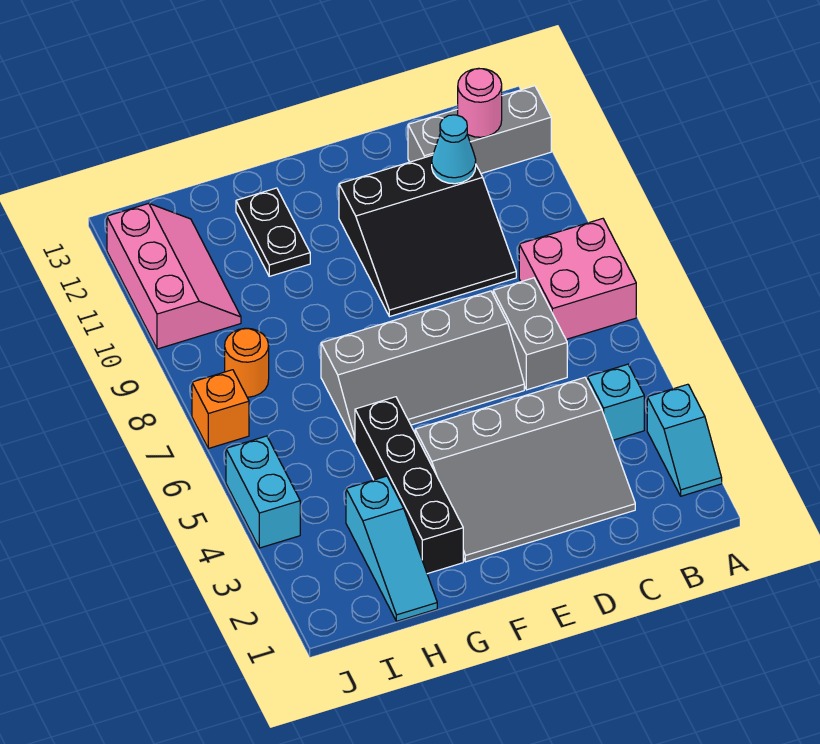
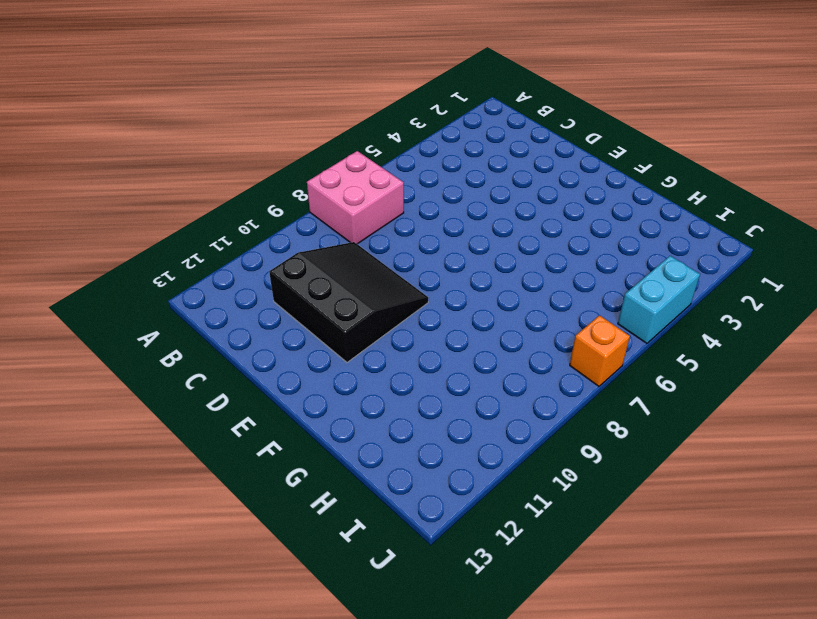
none -> cyan slope A2:A3 level 1 top 3
none -> grey brick A12:C12 level 1
none -> cyan brick B4 level 1

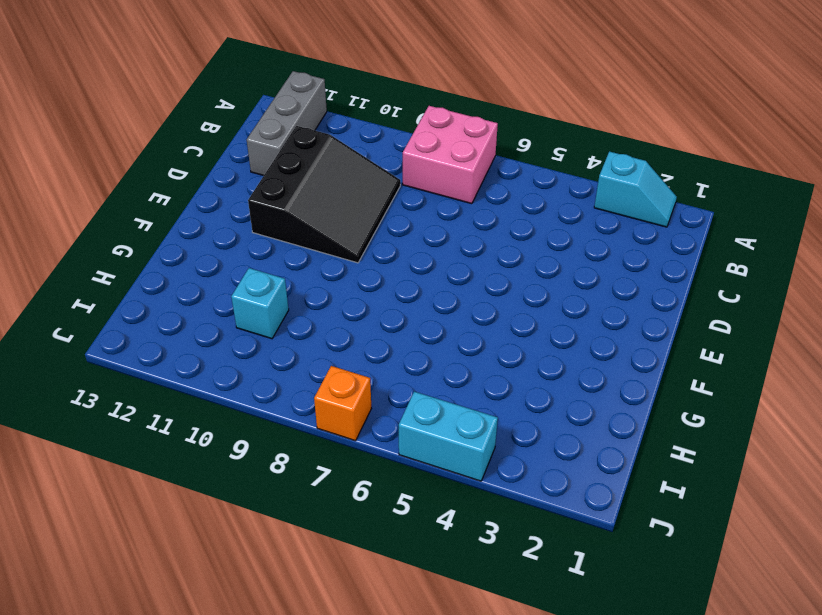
cyan brick H10 level 1 -> cyan brick B4 level 1
none -> grey slope C2:F4 level 1 top 4
none -> grey brick C6:C7 level 1
none -> grey slope D6:G7 level 1 top 7

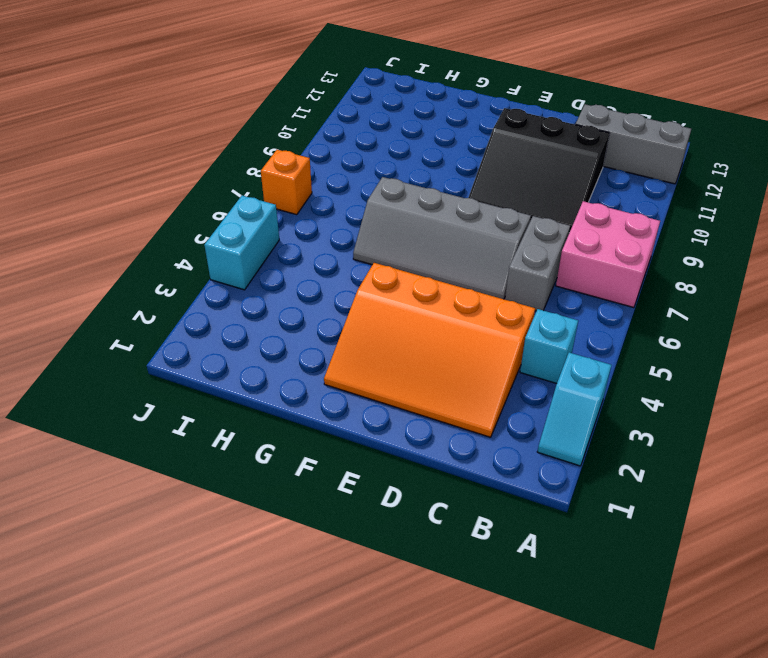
orange slope C2:F4 level 1 top 4 -> grey slope C2:F4 level 1 top 4
none -> black brick G2:G5 level 1
none -> black plate G11:G12 level 1
none -> cyan slope H1:H3 level 1 top 3

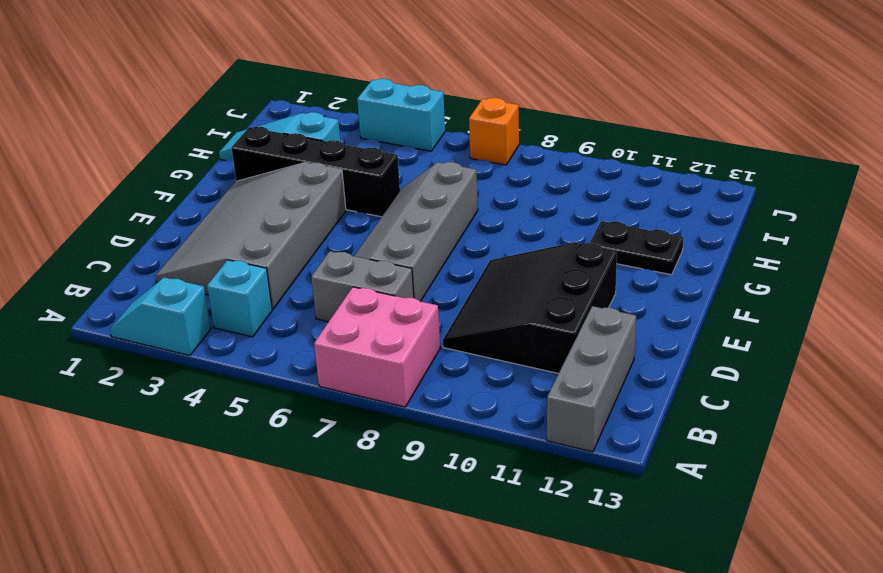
none -> orange round brick I8 level 1
none -> pink slope I10:J12 level 1 top J
none -> pink round brick B12 level 2

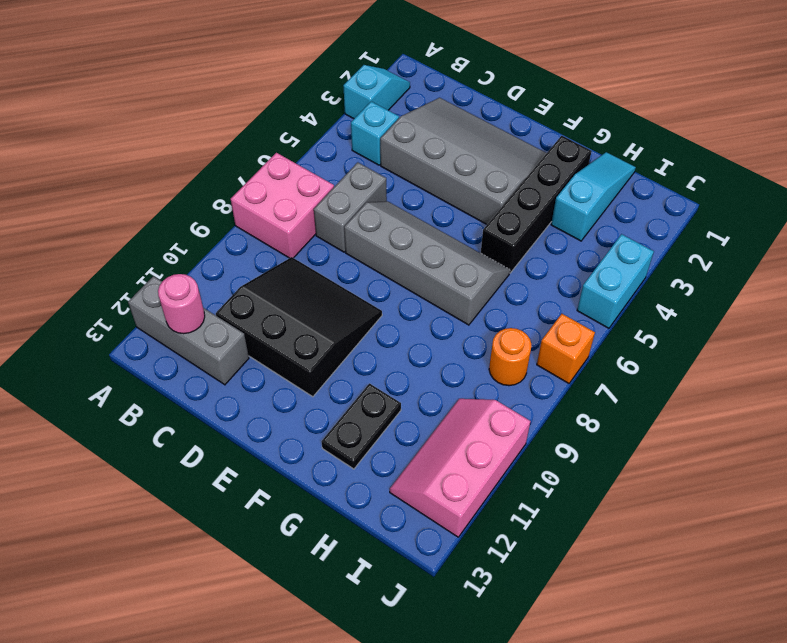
none -> cyan cone C11 level 2

